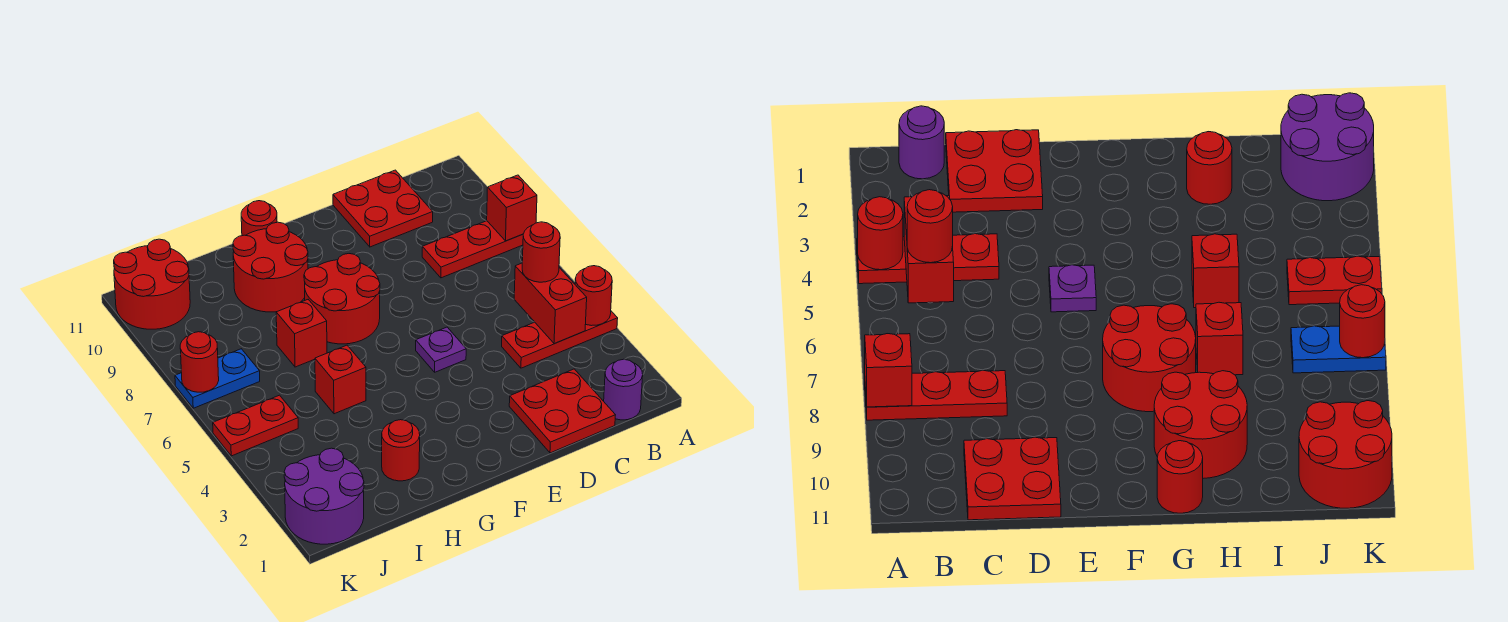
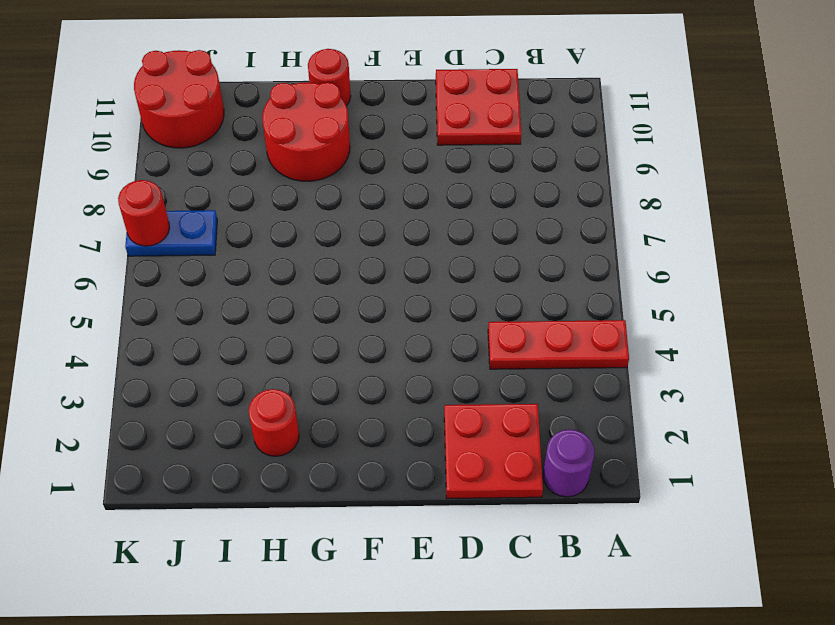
none -> red plate A8:C8 level 1
none -> purple plate E5 level 1
none -> red round brick F7:G8 level 1

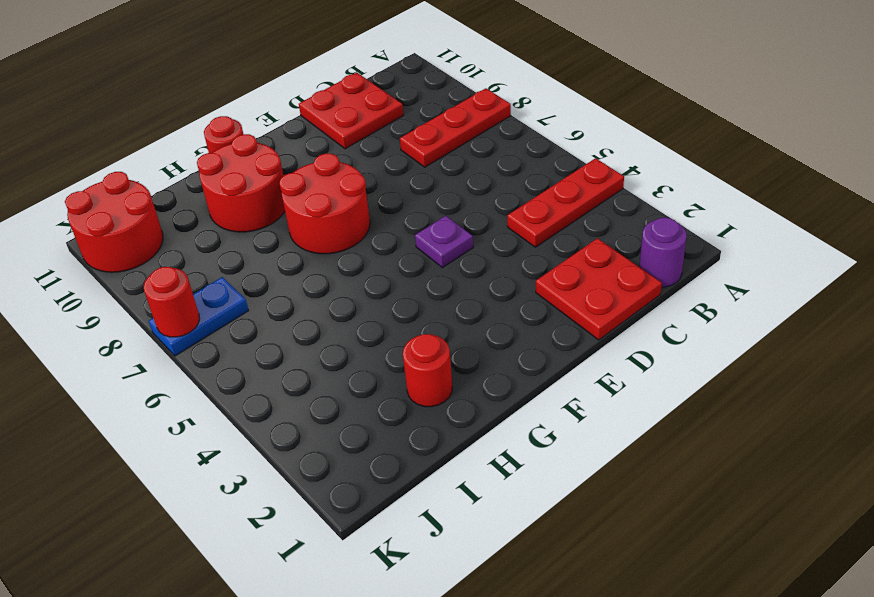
none -> red brick H5 level 1
none -> red brick H7 level 1
none -> purple round brick J1:K2 level 1

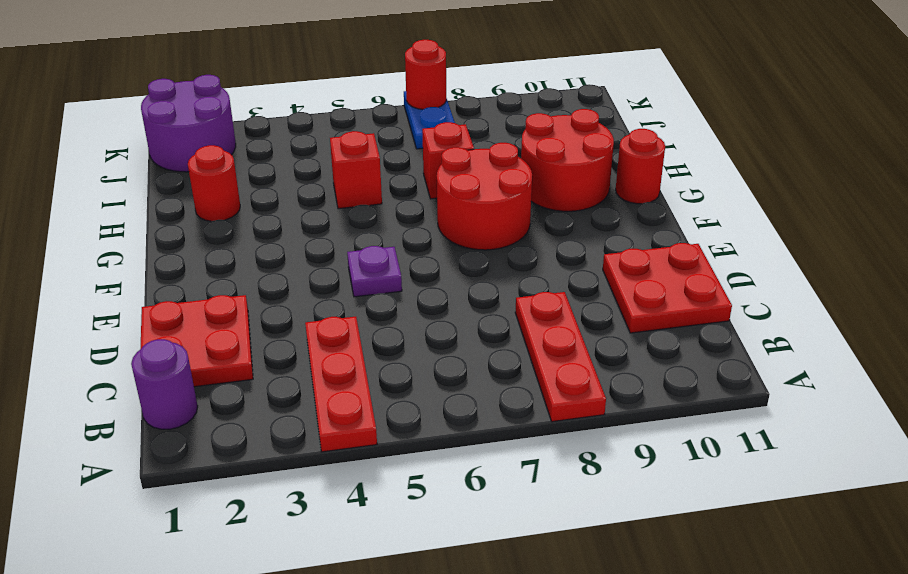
none -> red plate J5:K5 level 1
none -> red round brick J10:K11 level 1
none -> red round brick A4 level 2

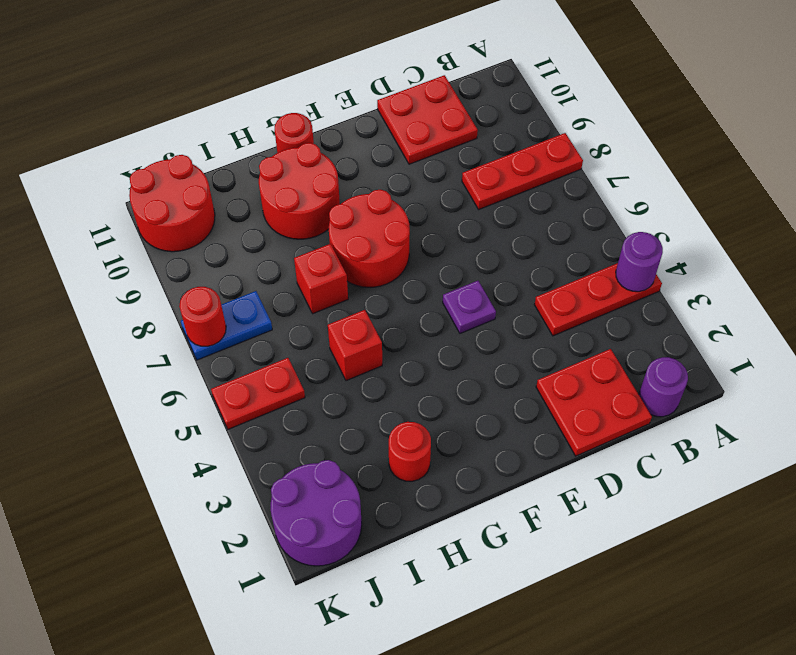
purple round brick A4 level 2 -> red round brick A4 level 2
none -> red brick A8 level 2
none -> red brick B4:B5 level 2
none -> red round brick B5 level 3

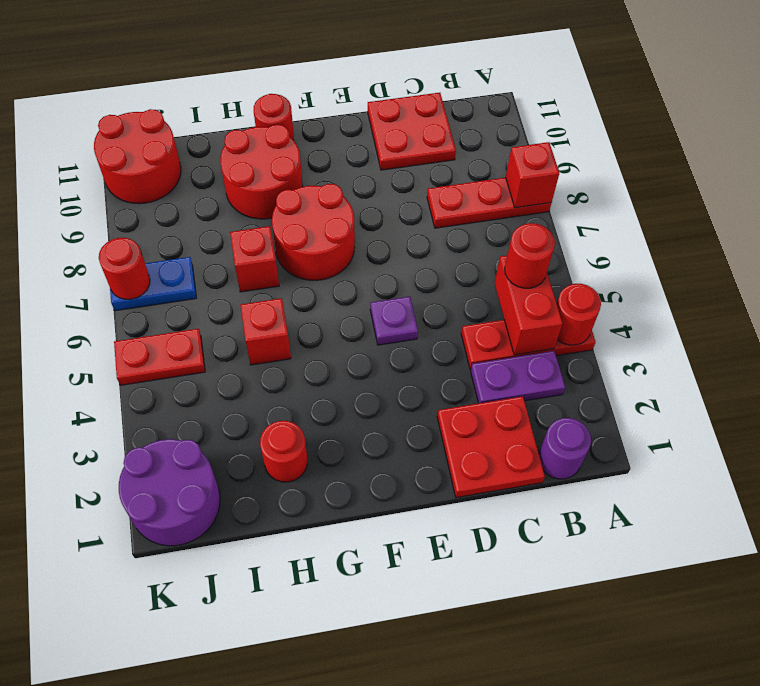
purple plate B3:C3 level 1 -> none

